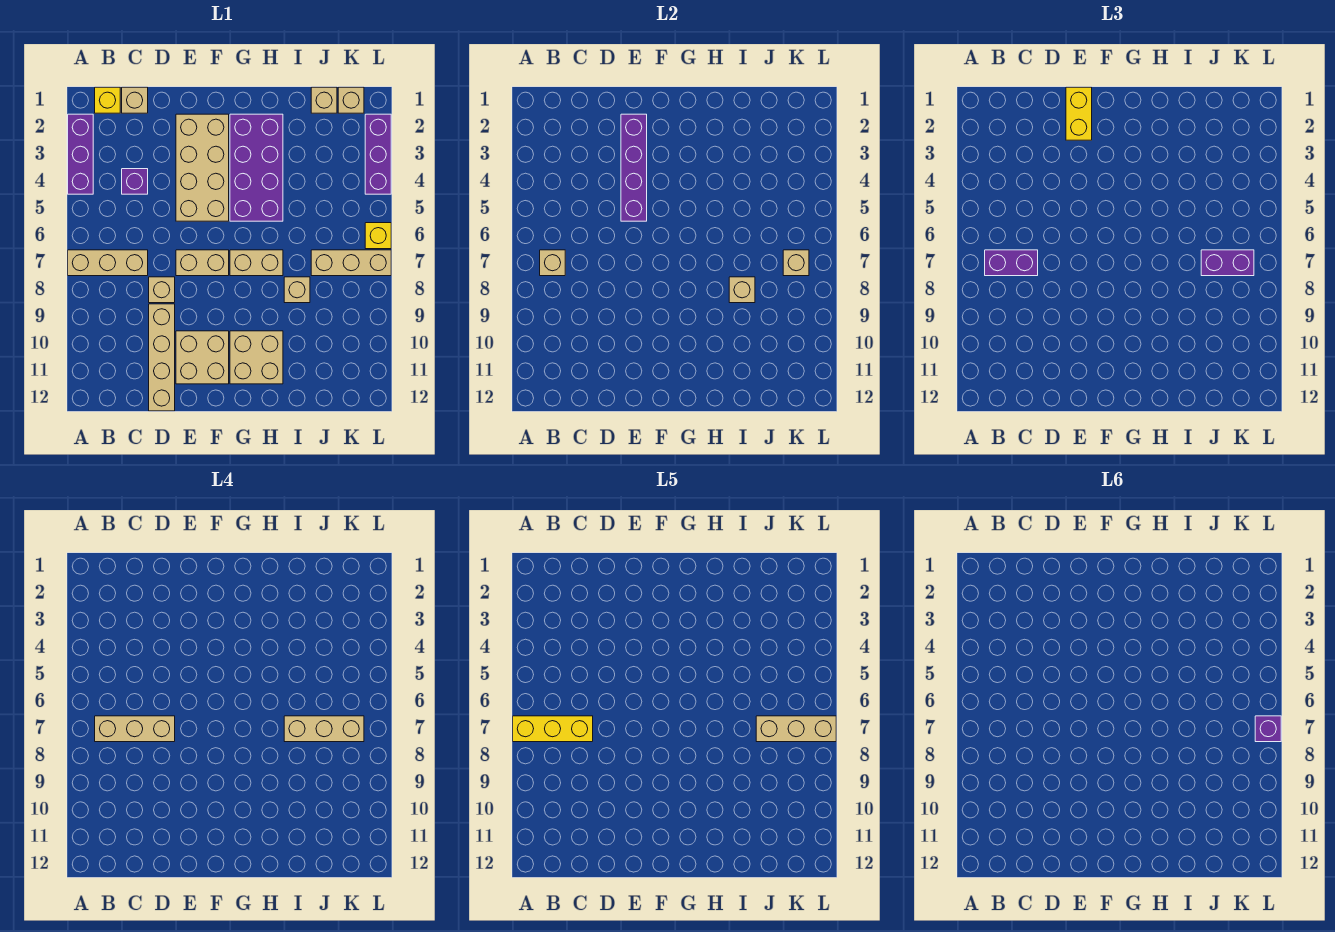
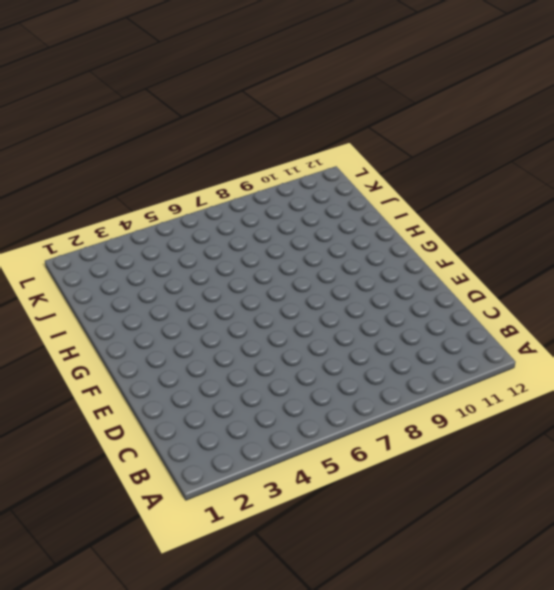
none -> purple brick A2:A4 level 1
none -> tan brick A7:C7 level 1
none -> yellow brick B1 level 1
none -> tan brick C1 level 1

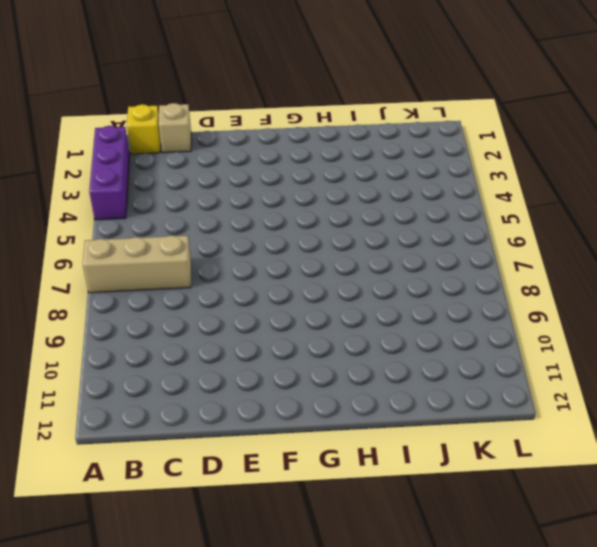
none -> purple brick C4 level 1
none -> tan brick D8 level 1
none -> tan brick D9:D12 level 1
none -> tan brick E2:F5 level 1

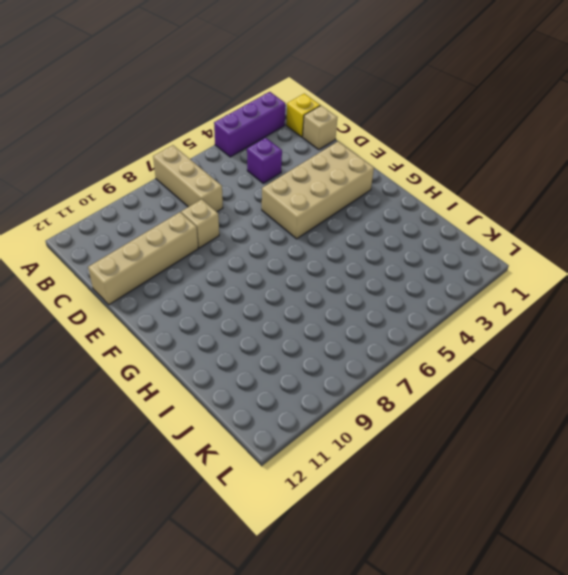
none -> tan brick E7:F7 level 1
none -> tan brick E10:F11 level 1
none -> purple brick G2:H5 level 1
none -> tan brick G7:H7 level 1

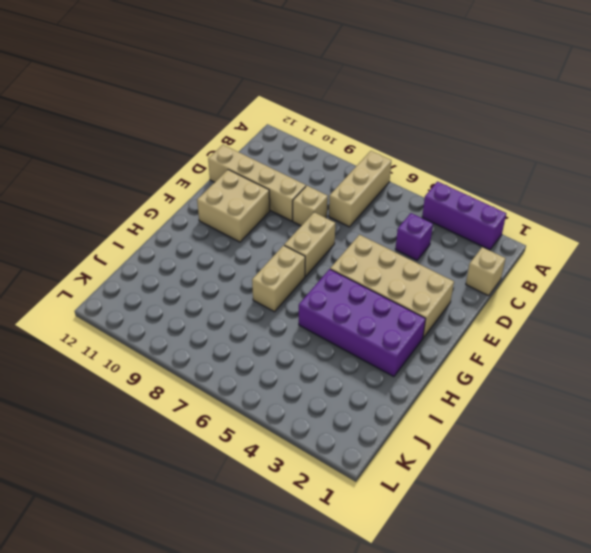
none -> yellow brick B1 level 1
none -> tan brick G10:H11 level 1
none -> tan brick I8 level 1
none -> tan brick J1 level 1

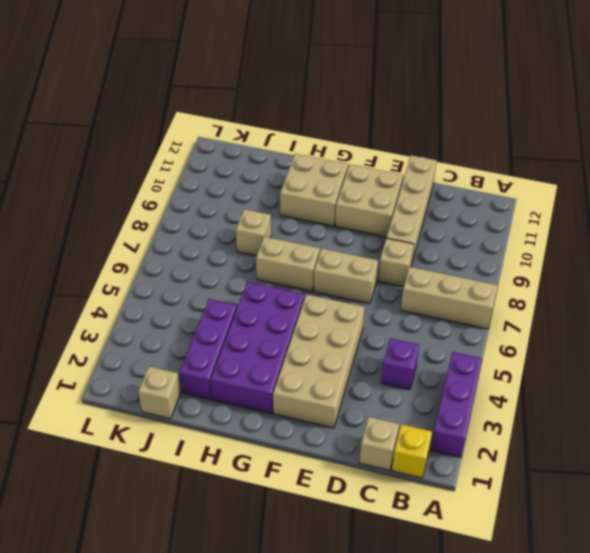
purple brick I2:I4 level 1 -> purple brick L2:L4 level 1
none -> tan brick J7:L7 level 1
none -> tan brick K1 level 1
none -> yellow brick L6 level 1
none -> tan brick B7 level 2

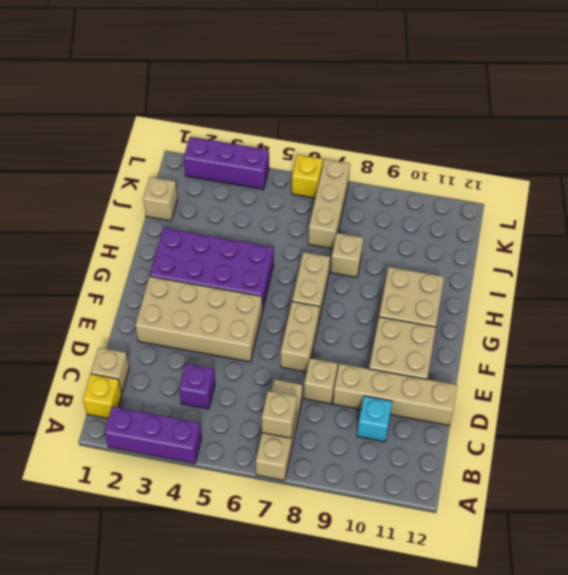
cyan brick C10 level 1 -> none
none -> tan brick K1 level 1
none -> purple brick E2:E5 level 2
none -> tan brick I8 level 2
none -> tan brick K7 level 2

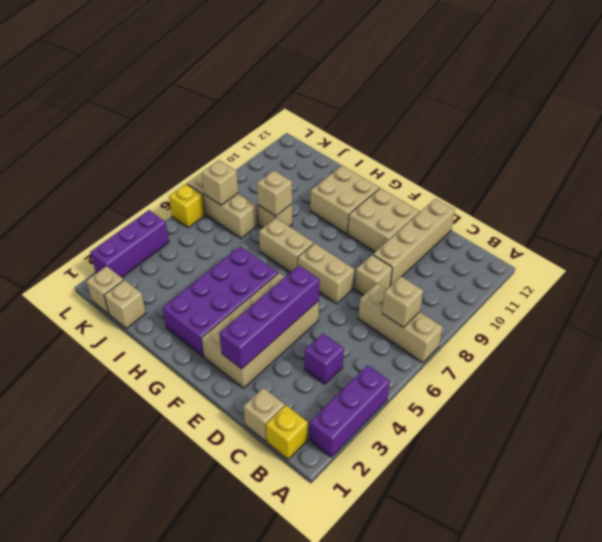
none -> purple brick B7:C7 level 3
none -> yellow brick E1:E2 level 3
none -> purple brick J7:K7 level 3
none -> tan brick B7:D7 level 4

